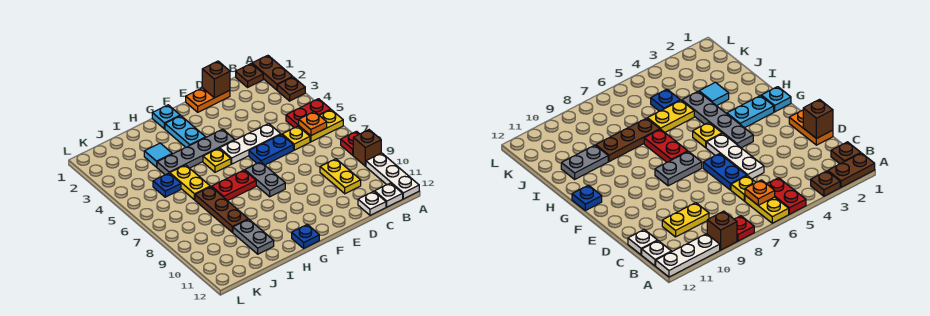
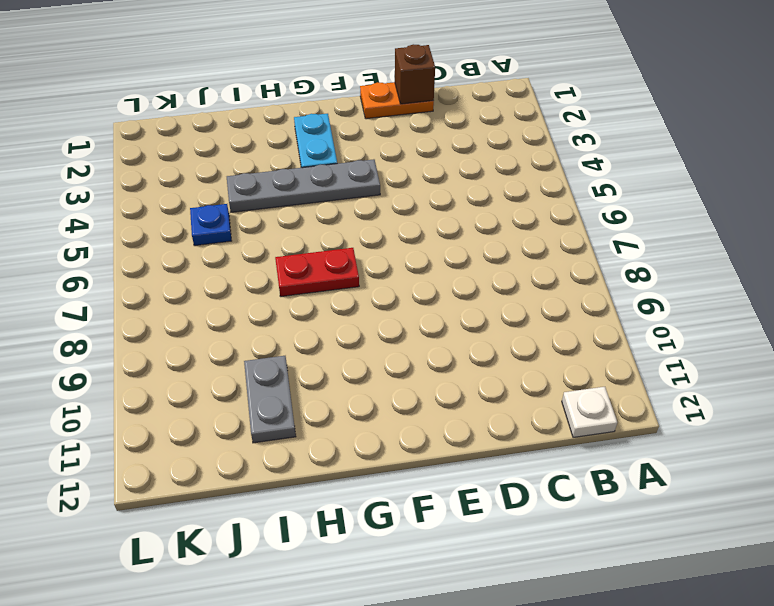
none -> brown plate A1:A2 level 1
none -> brown plate A3 level 1
none -> red plate A5:B5 level 1

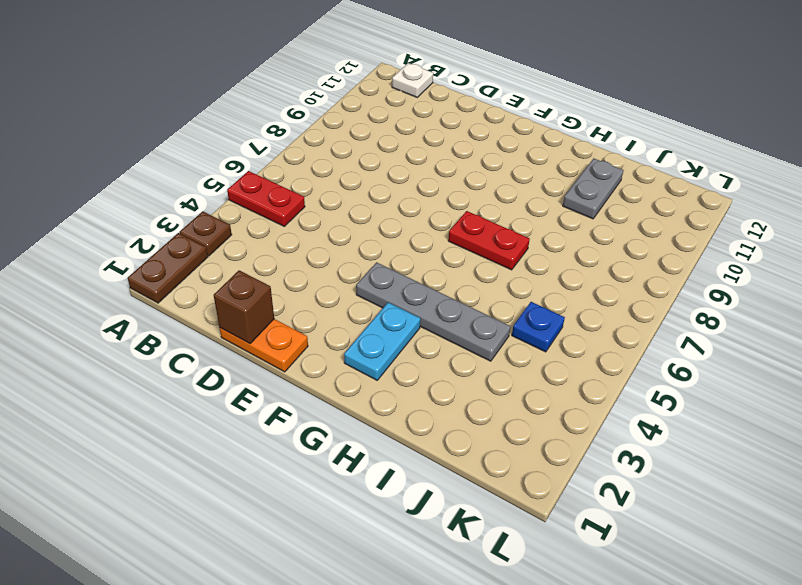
none -> yellow plate A6:B6 level 1
none -> red plate A8 level 1
none -> brown brick A9 level 1

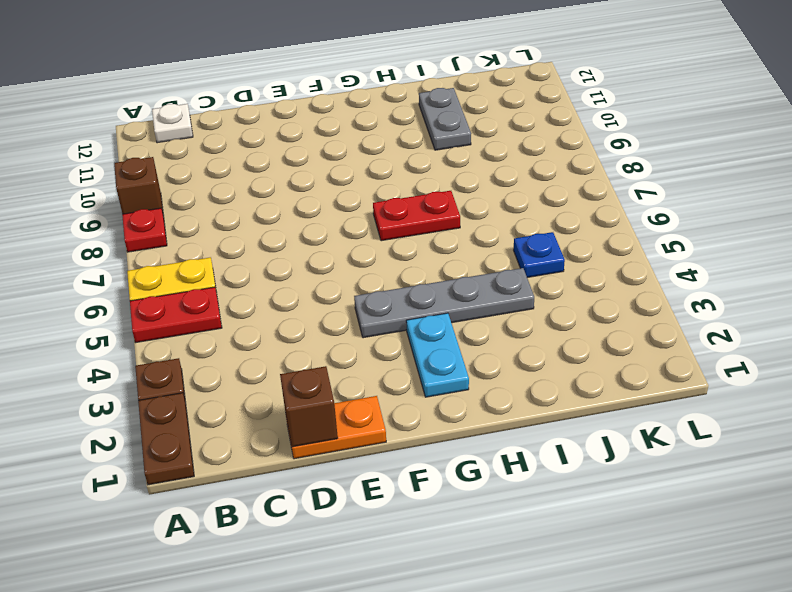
none -> white plate A10:A12 level 1
none -> brown plate B1 level 1
none -> yellow plate C6 level 1

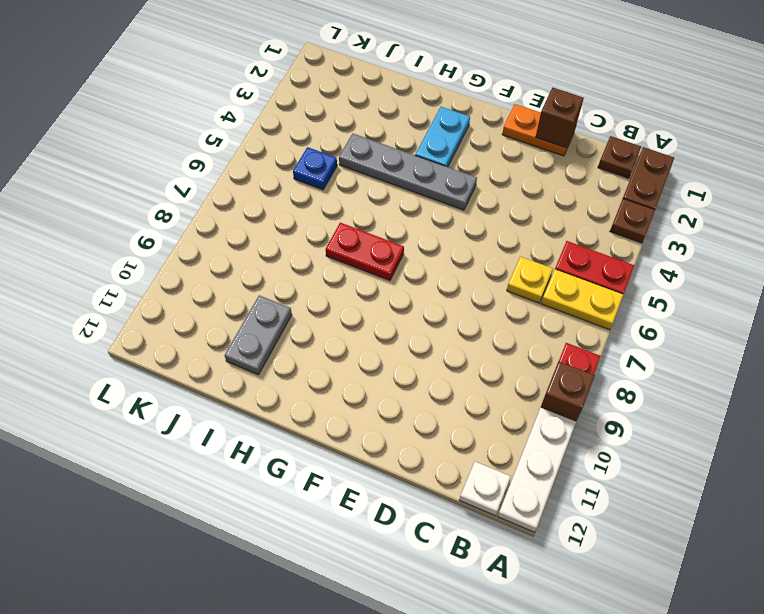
none -> yellow plate C9:C10 level 1
none -> white plate C12 level 1
none -> white plate D5:F5 level 1

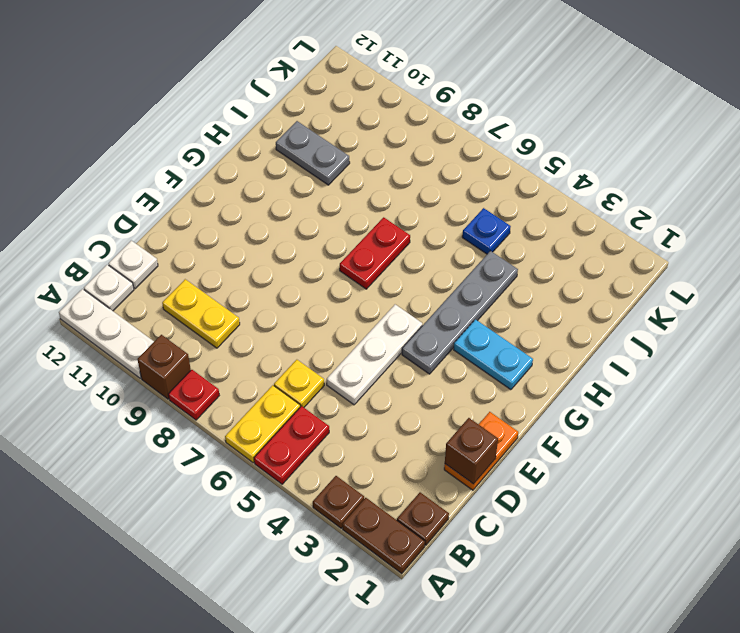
none -> blue plate D6:E6 level 1
none -> grey plate F7:F8 level 1
none -> cyan plate G1 level 1

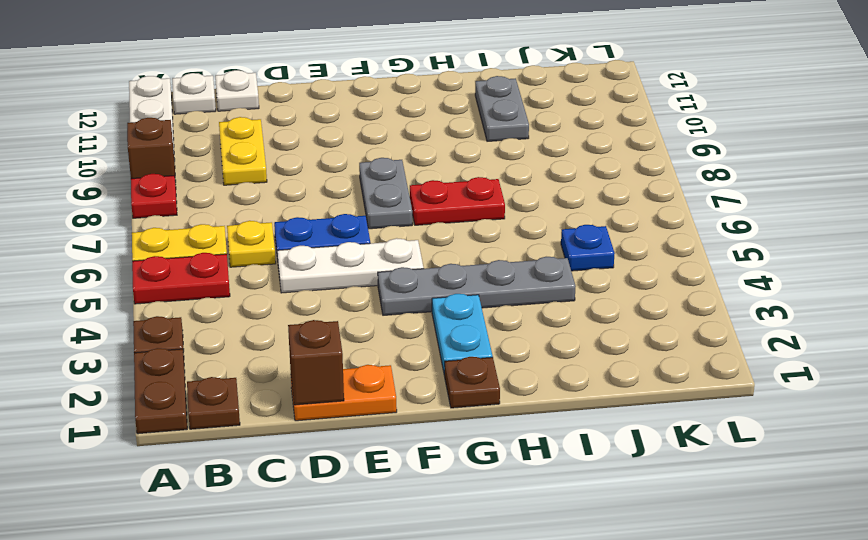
brown plate G1 level 1 -> cyan plate G1 level 1
none -> yellow plate G5 level 1
none -> blue plate G12 level 1
none -> cyan tile I3 level 1

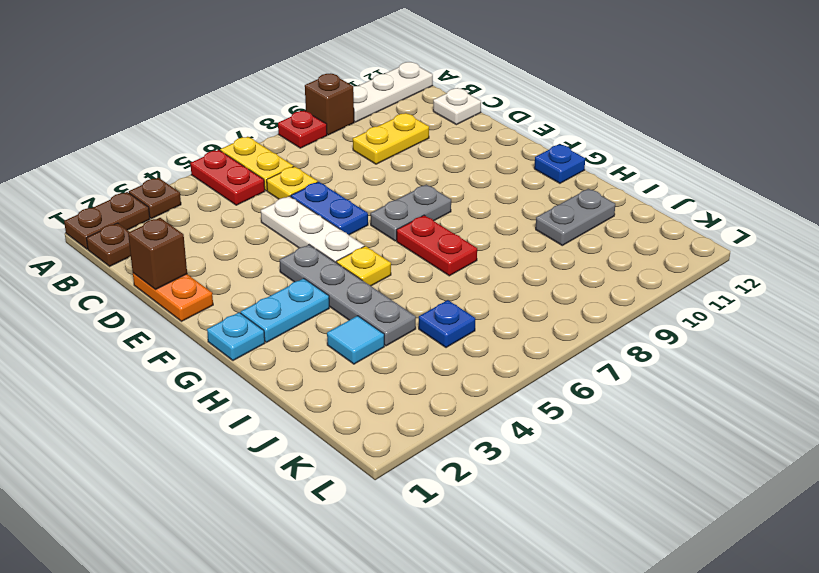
none -> white plate B12 level 1
none -> yellow plate I5:I6 level 1
none -> brown plate I7:I9 level 1

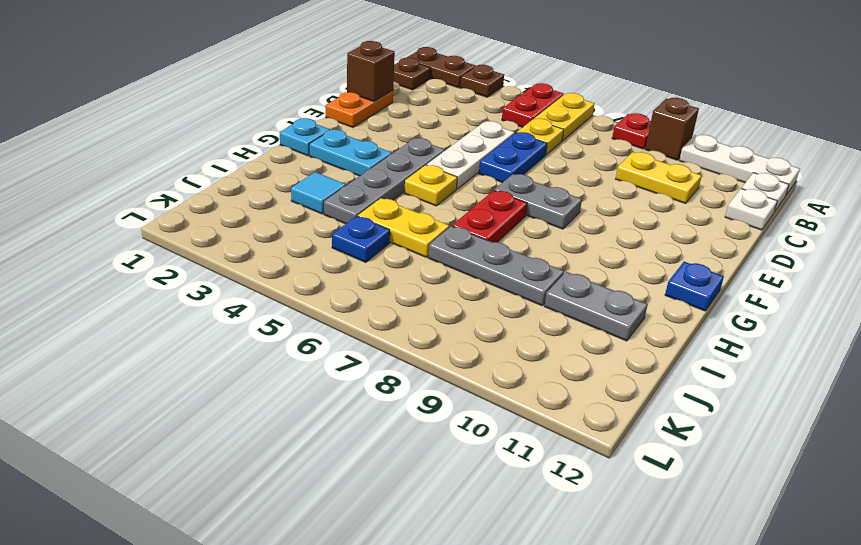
grey plate I7:I9 level 1 -> brown plate I7:I9 level 1
none -> orange plate B6 level 2

